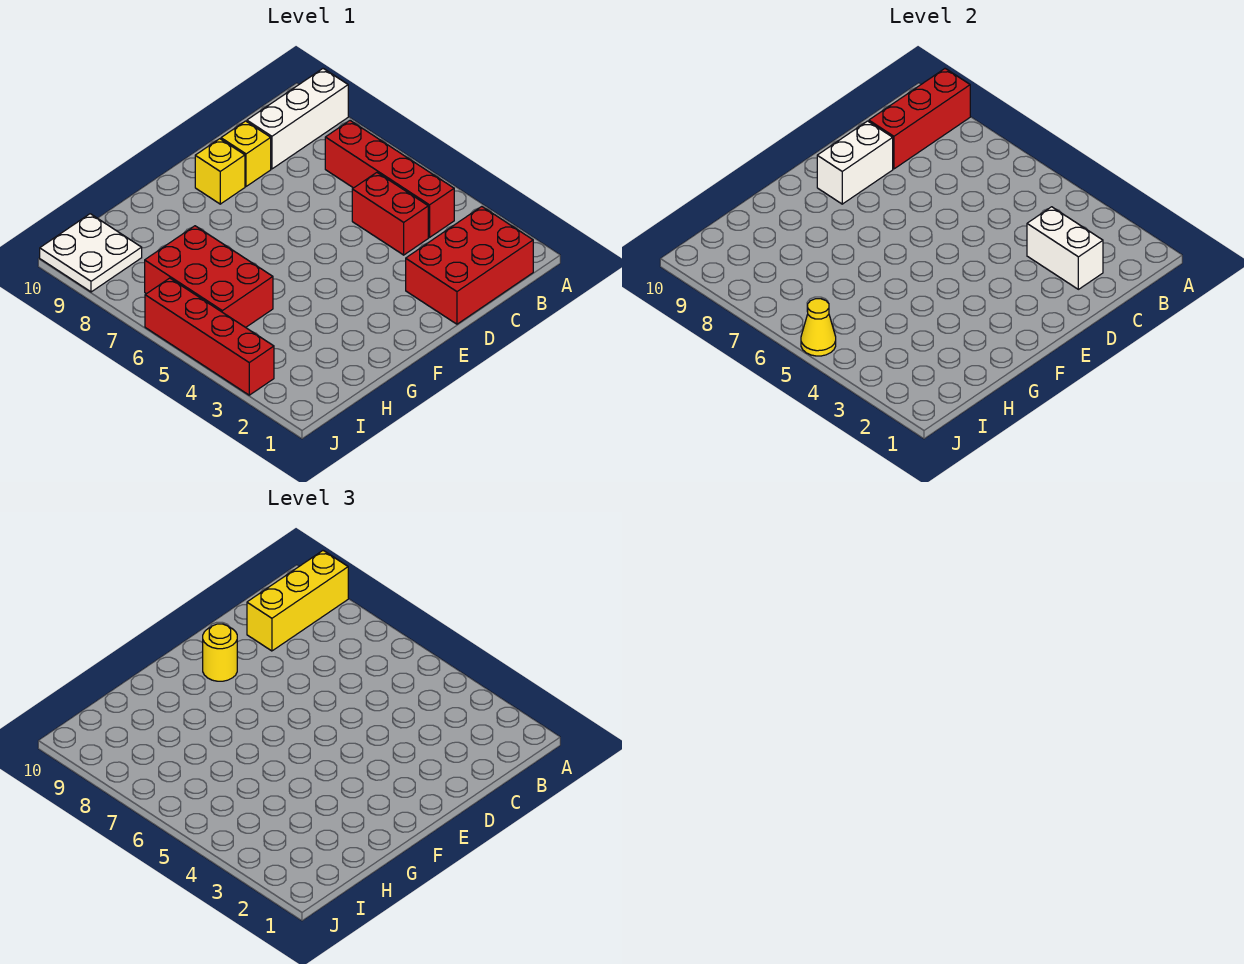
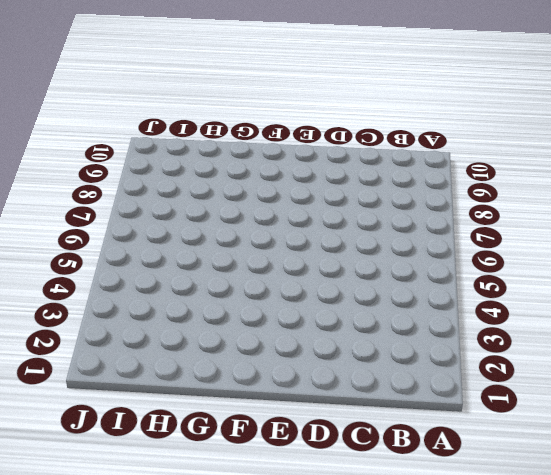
none -> white brick A9:C9 level 1
none -> red brick B1:D2 level 1
none -> red brick B4:B7 level 1

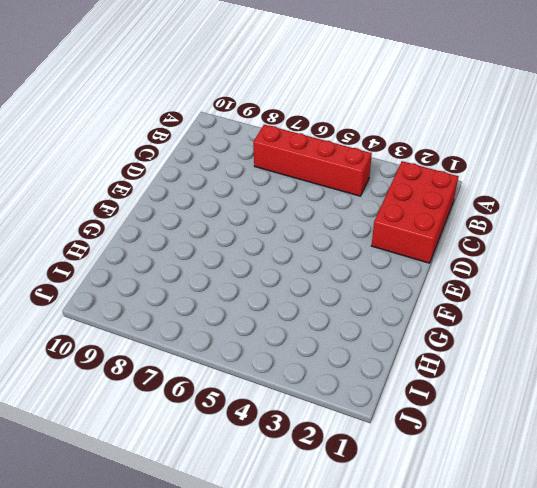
none -> white brick A9:C9 level 1
none -> red brick C4:C5 level 1
none -> yellow brick D9 level 1

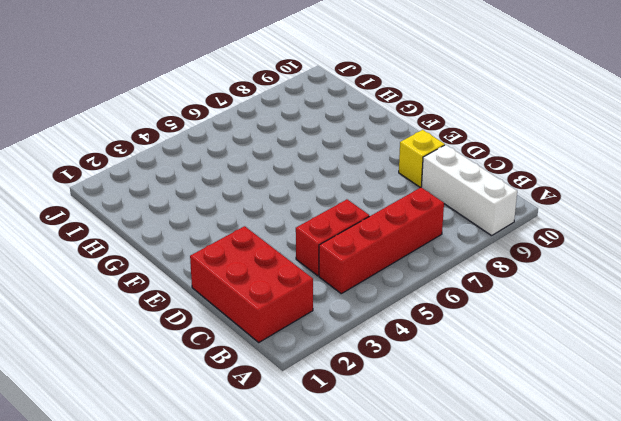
none -> yellow brick E9 level 1
none -> red brick H5:I7 level 1
none -> white plate I9:J10 level 1

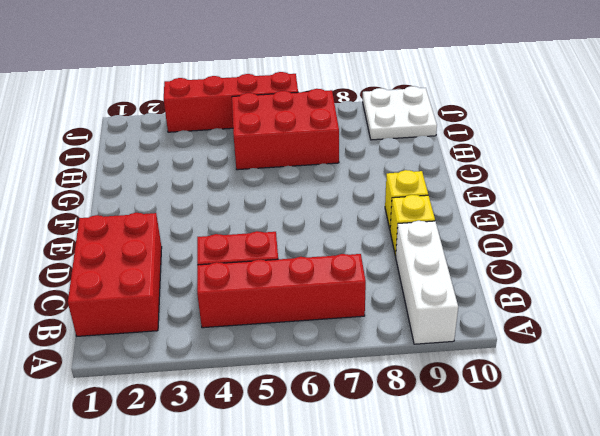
none -> red brick A9:C9 level 2
none -> white brick C2:C3 level 2
none -> white brick D9:E9 level 2

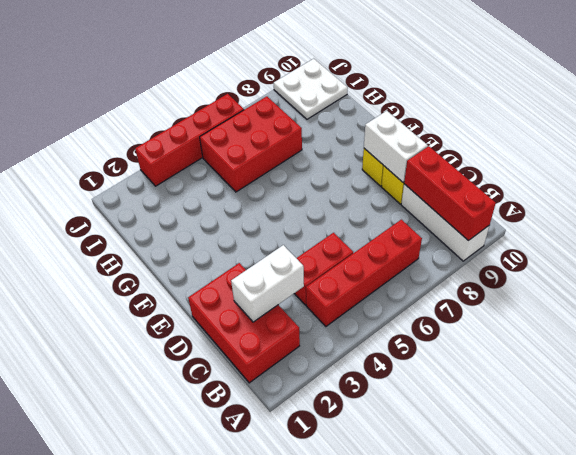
none -> yellow cone J5 level 2
none -> yellow brick A9:C9 level 3
none -> yellow round brick E9 level 3

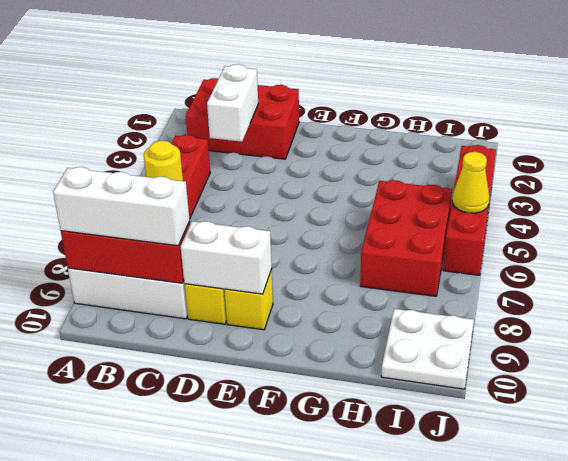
white brick A9:C9 level 3 -> yellow brick A9:C9 level 3
yellow round brick B6 level 2 -> yellow round brick E9 level 3
none -> red brick C4:C5 level 1

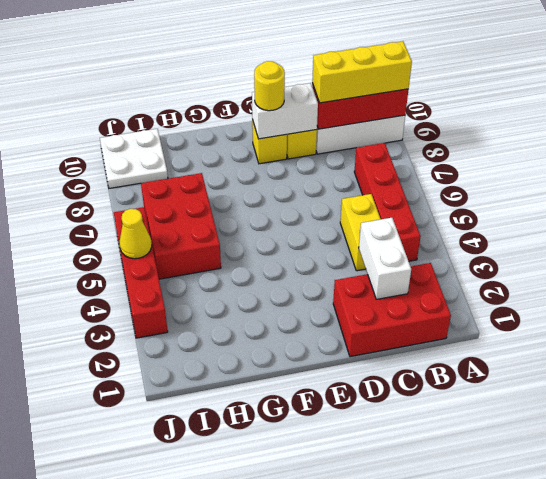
yellow brick C4:C5 level 1 -> red brick C4:C5 level 1

